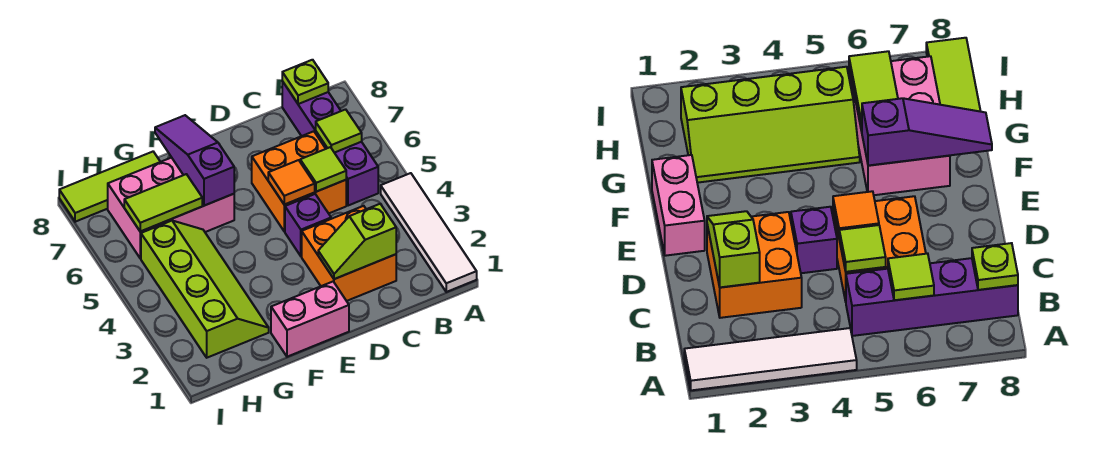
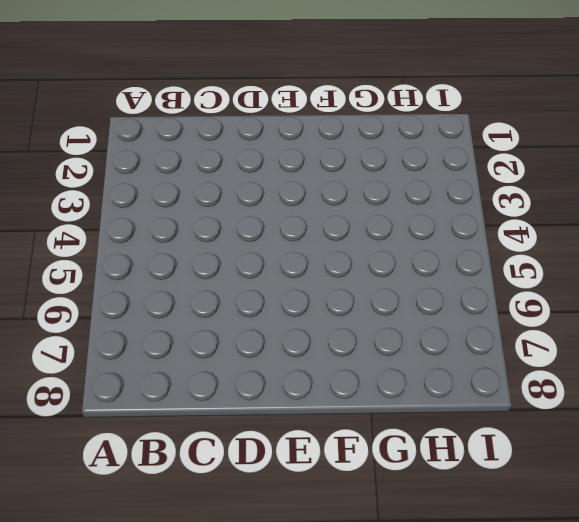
none -> white tile A1:A4 level 1
none -> purple brick B5:B8 level 1
none -> orange brick C2:D3 level 1

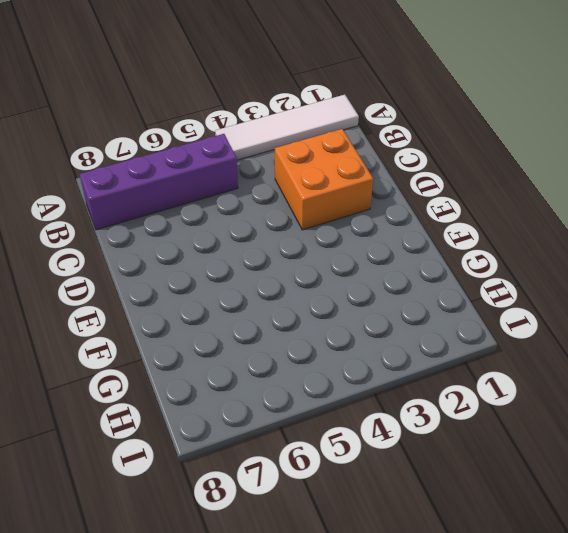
none -> orange brick C5:D6 level 1
none -> purple brick D4 level 1
none -> pink brick E1:F1 level 1

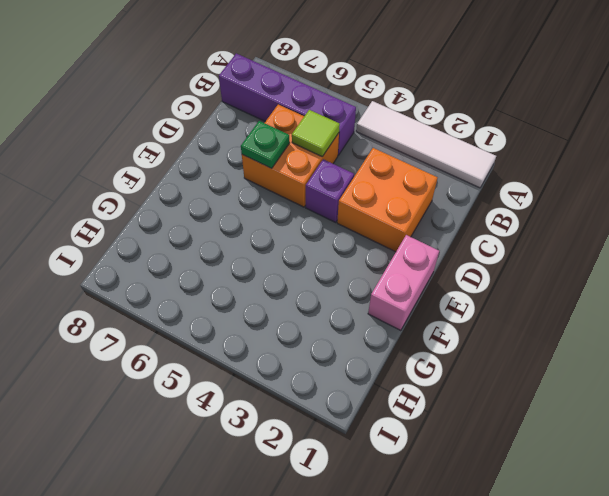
green plate D6 level 2 -> none
none -> pink brick F6:H7 level 1
none -> lime slope G2:H5 level 1 top H
none -> lime tile G8:I8 level 1

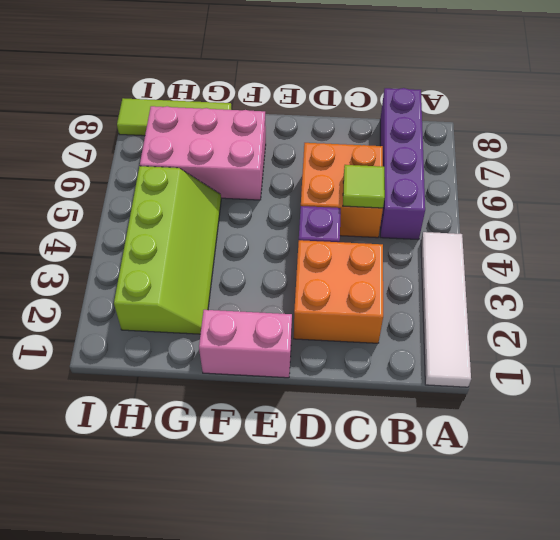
none -> lime tile B6 level 2
none -> lime plate B8 level 2
none -> lime slope C2:D2 level 2 top C

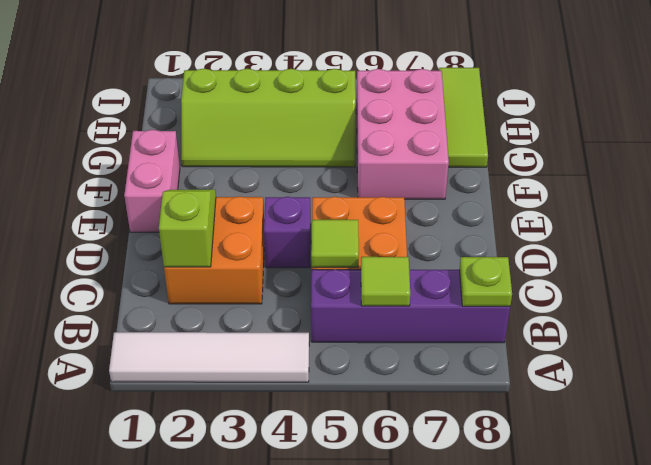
none -> orange tile D5 level 2
none -> purple slope F6:F8 level 2 top 6
none -> lime tile G6:H6 level 2

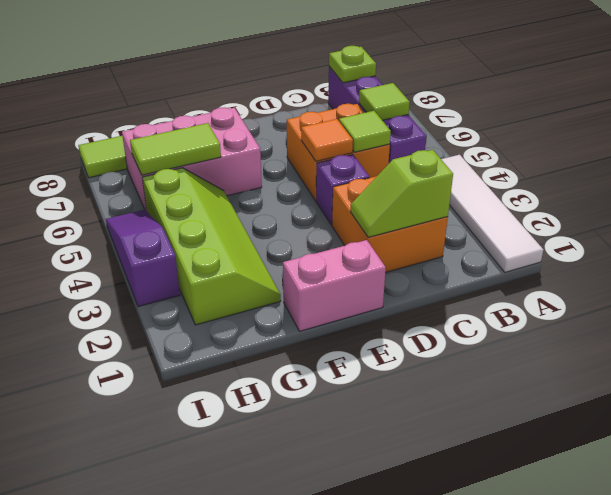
purple slope I3:I5 level 1 top 3 -> purple slope F6:F8 level 2 top 6

